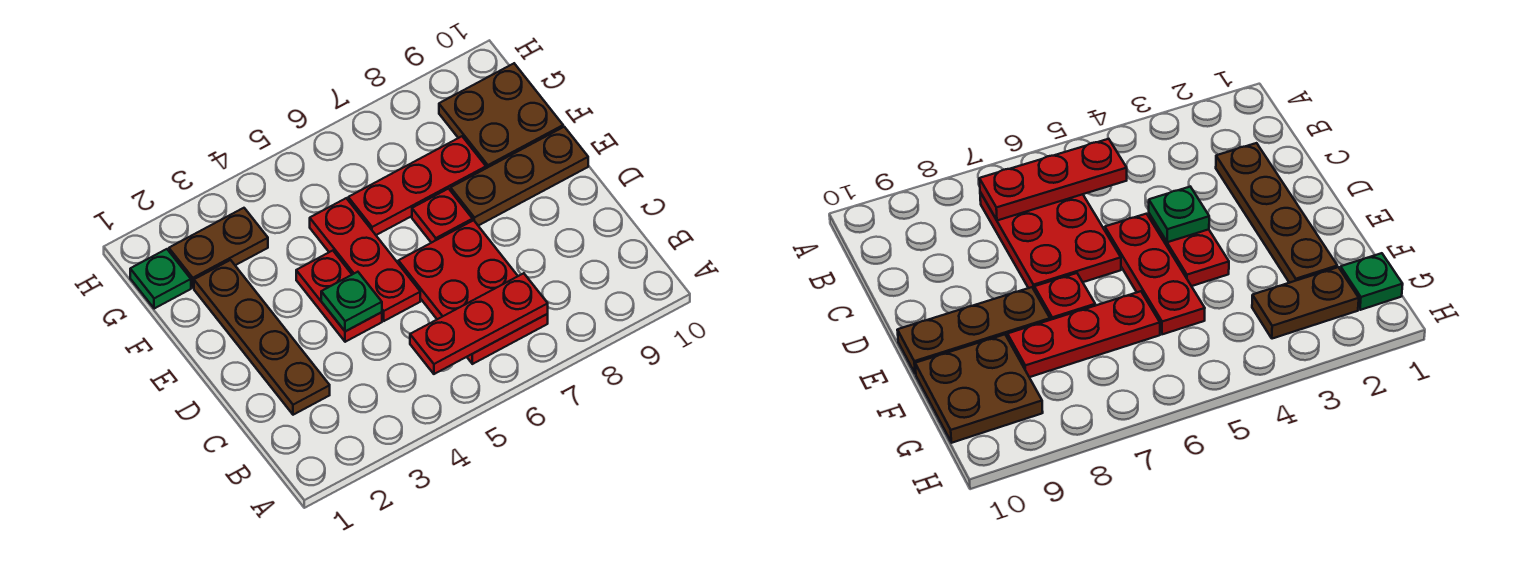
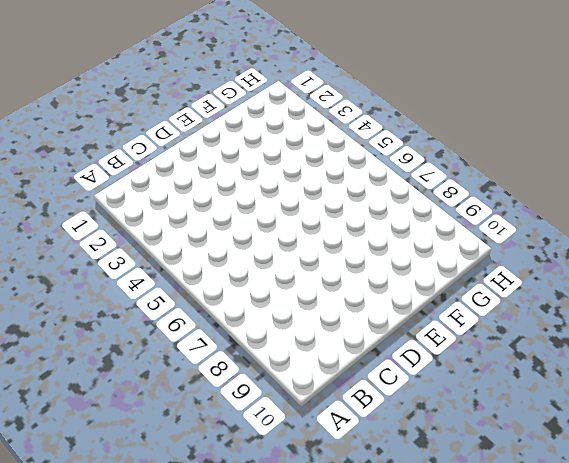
none -> red plate B6:D7 level 1
none -> brown plate C2:F2 level 1
none -> red plate D4:E4 level 1

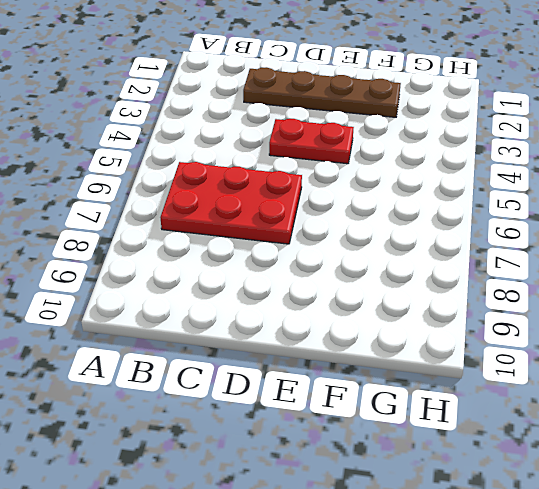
none -> red plate D5:F5 level 1
none -> red plate E7 level 1
none -> brown plate E8:E10 level 1

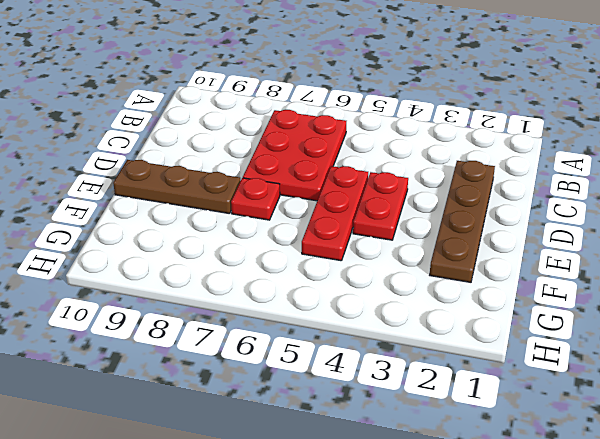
none -> red plate F6:F8 level 1
none -> brown plate F9:G10 level 1
none -> green plate G1 level 1

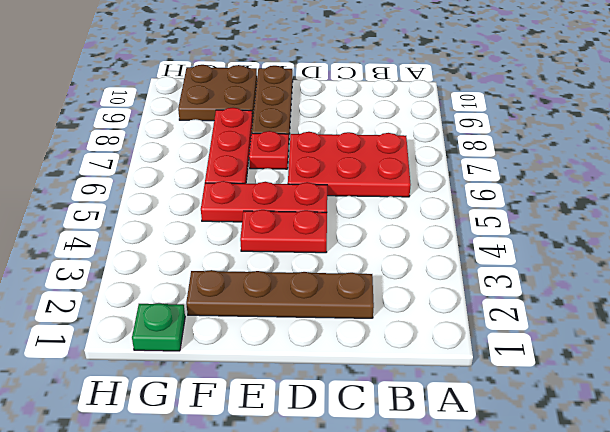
none -> brown plate G2:G3 level 1
none -> red plate B5:B7 level 2
none -> green plate D4 level 2

